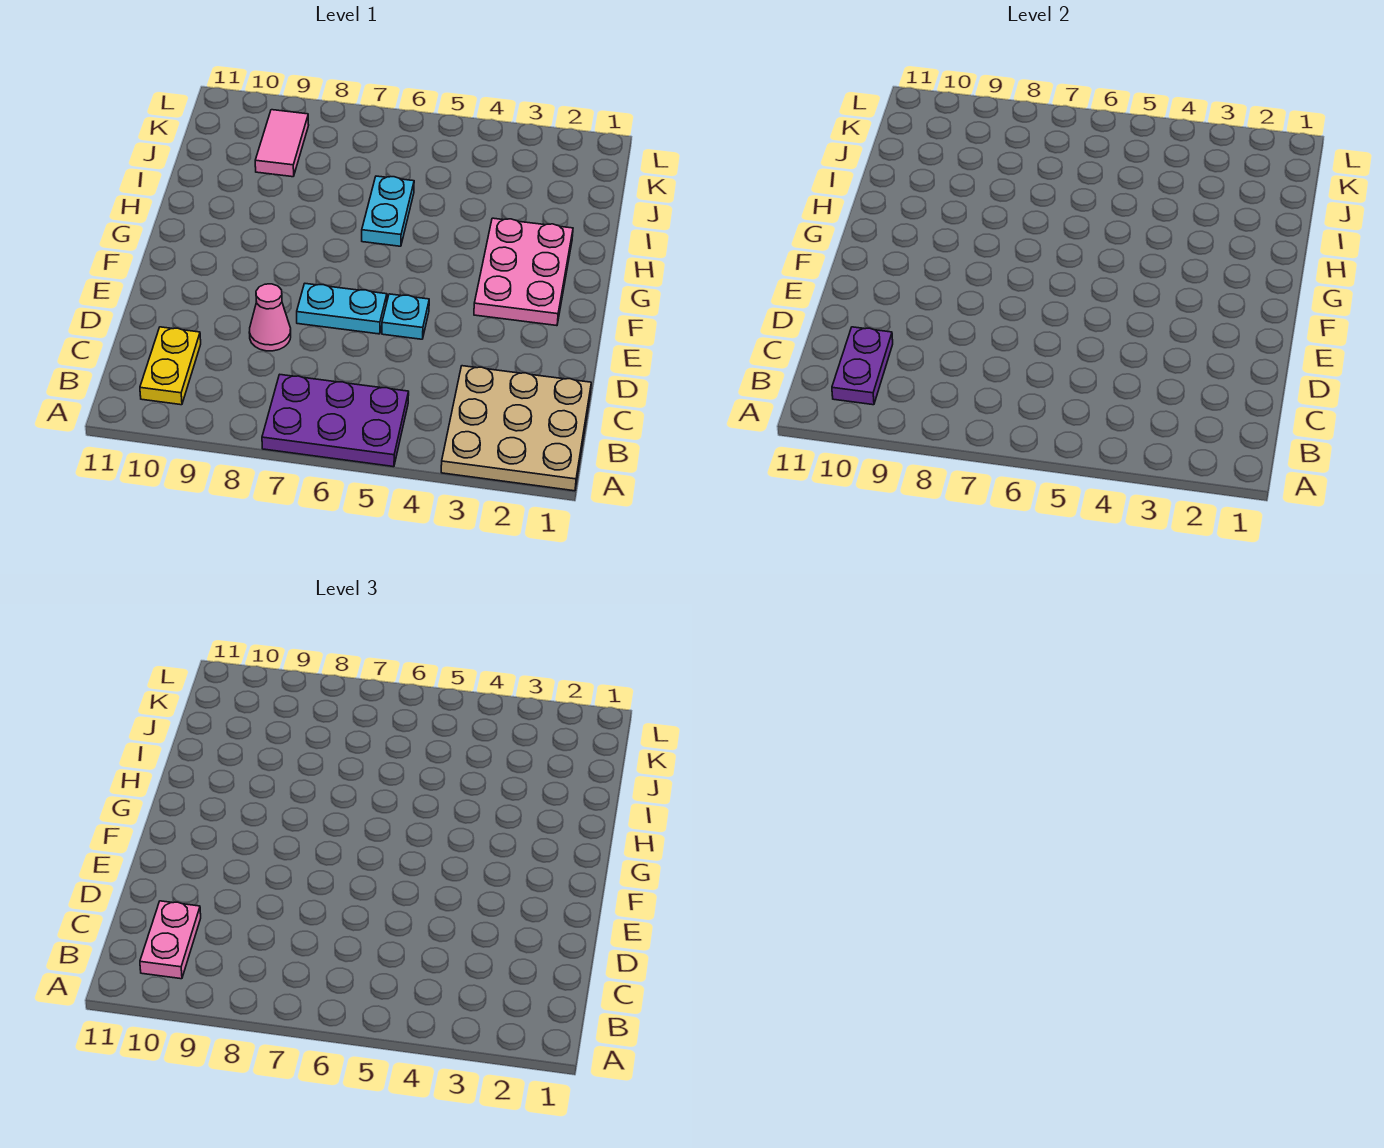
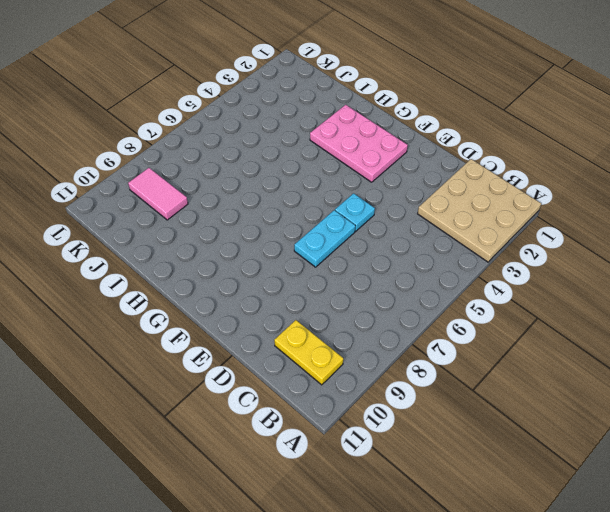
none -> purple plate A5:B7 level 1
none -> pink cone D8 level 1

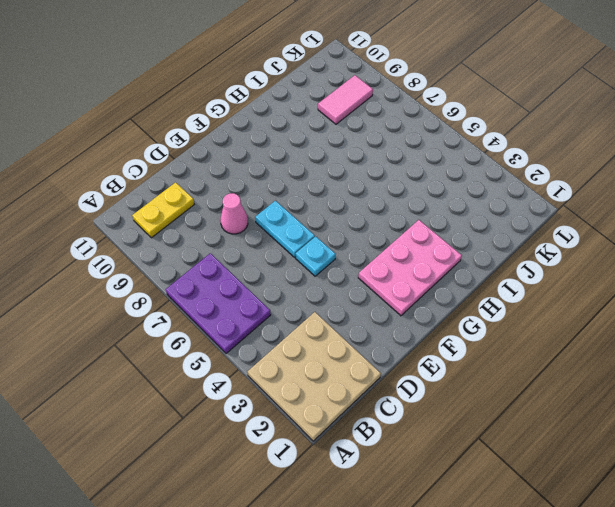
none -> cyan plate H6:I6 level 1
none -> purple plate B10:C10 level 2

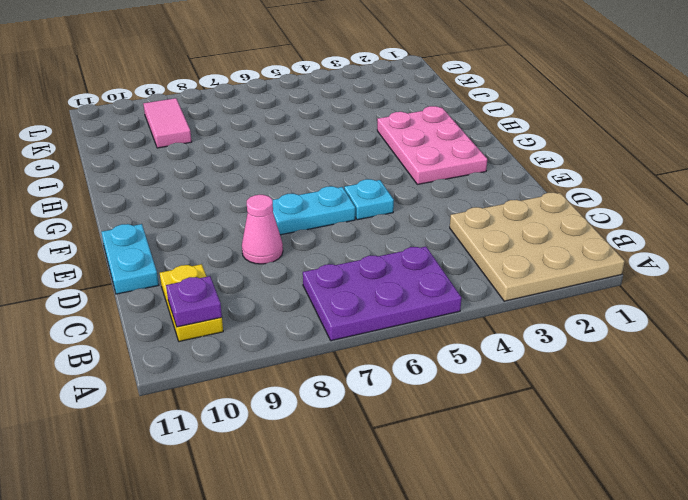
purple plate B10 level 2 -> purple plate B10:C10 level 2
cyan plate D11:E11 level 1 -> cyan plate H6:I6 level 1
none -> pink plate B10:C10 level 3

